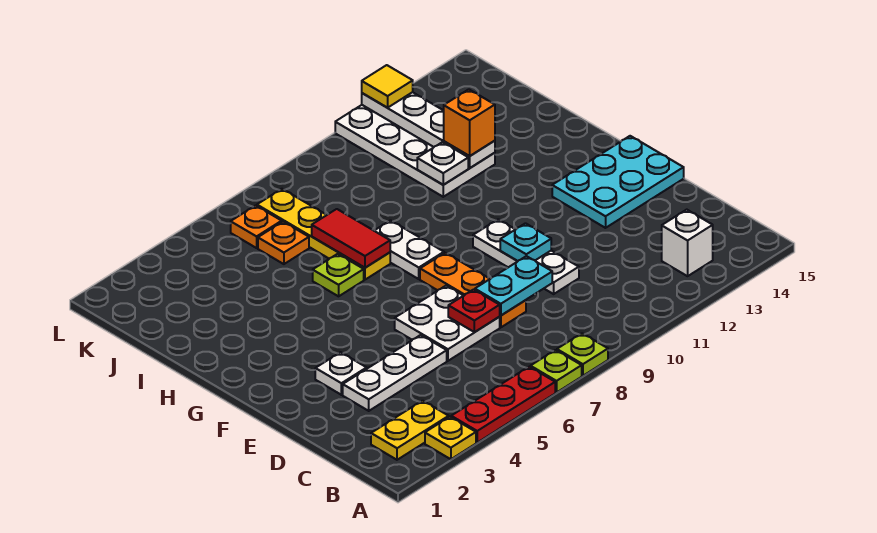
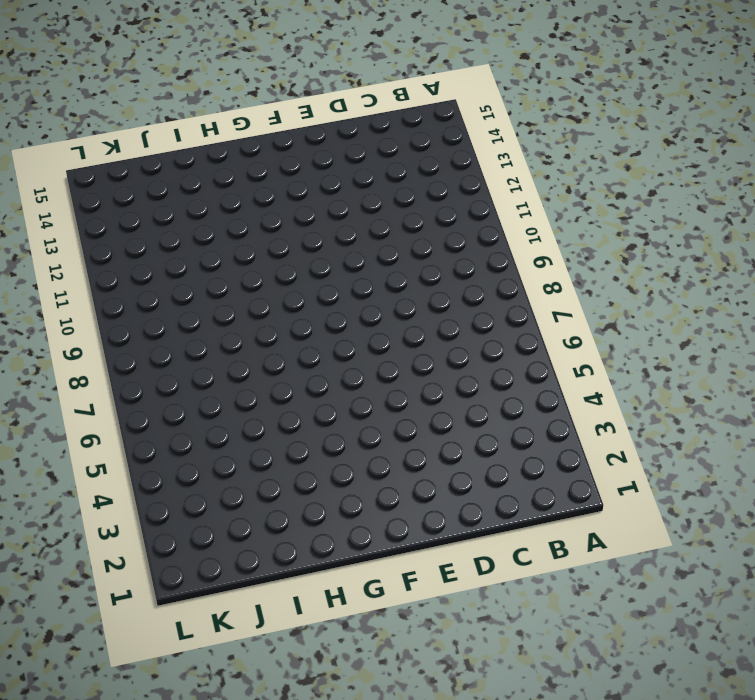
none -> yellow plate A3 level 1
none -> red plate A4:A6 level 1
none -> lime plate A7 level 1

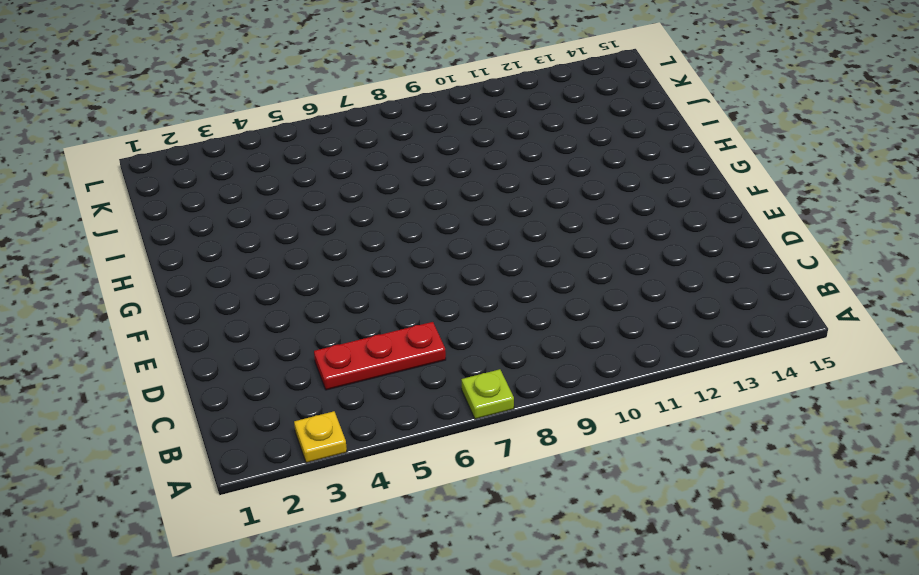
red plate C4:C6 level 1 -> red plate A4:A6 level 1
none -> lime plate A8 level 1
none -> yellow plate B2:B3 level 1
none -> white brick B13 level 1

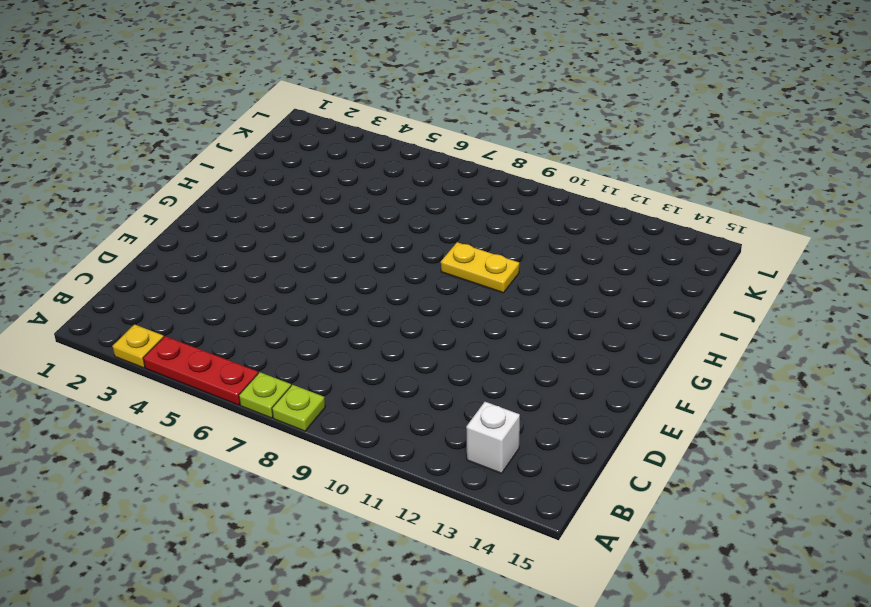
yellow plate H9:H10 level 1 -> yellow plate B2:B3 level 1
none -> white plate D3:D5 level 1
none -> white plate D6:E7 level 1
none -> orange plate D8:F8 level 1

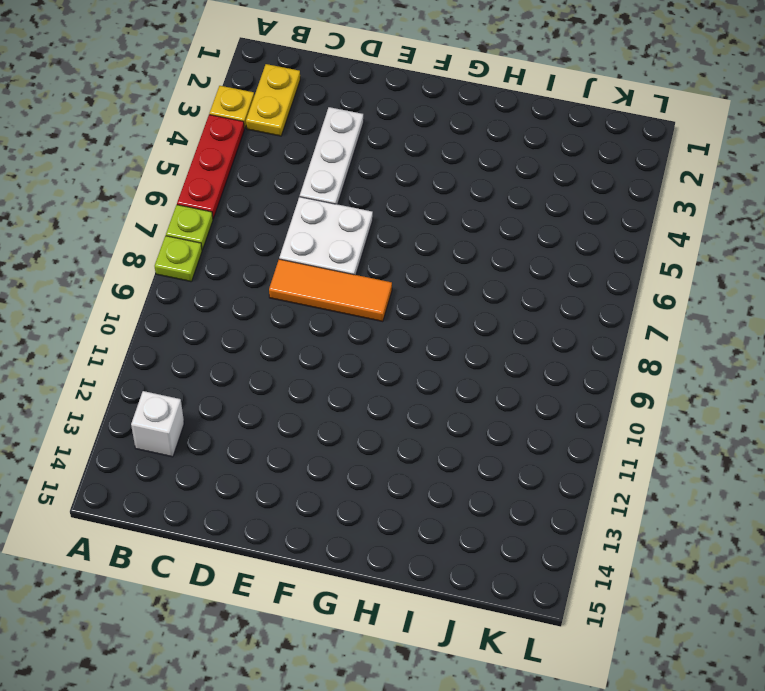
orange tile D8:F8 level 1 -> orange plate D8:F8 level 1
none -> white plate D10:F10 level 1
none -> white plate E3 level 1
none -> cyan plate E13:F15 level 1

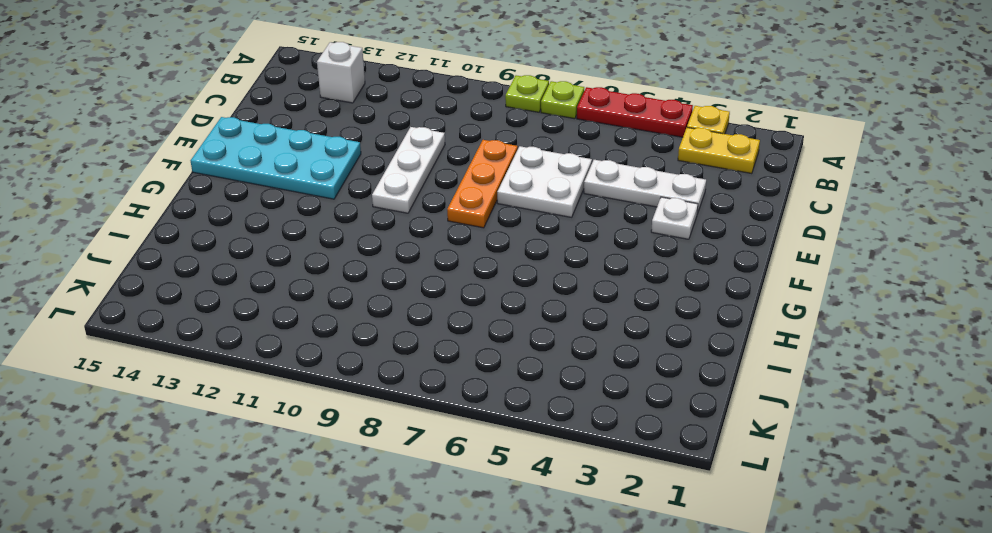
cyan plate E12:F15 level 1 -> cyan plate E13:F15 level 1
none -> white plate G8:H8 level 1
none -> lime plate H6 level 1
none -> yellow plate H7:K7 level 1

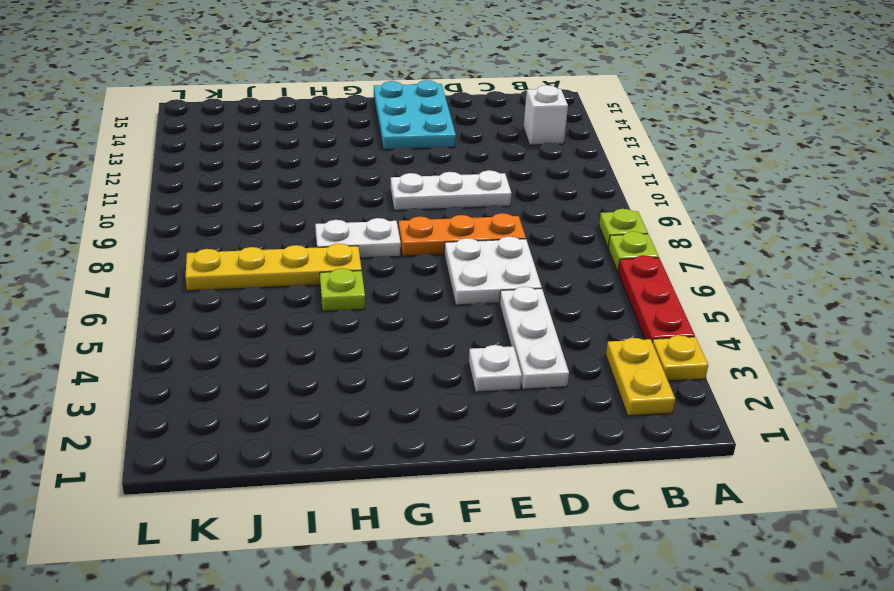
none -> white plate I11:L12 level 1
none -> orange plate J6 level 1
none -> orange plate K6 level 1

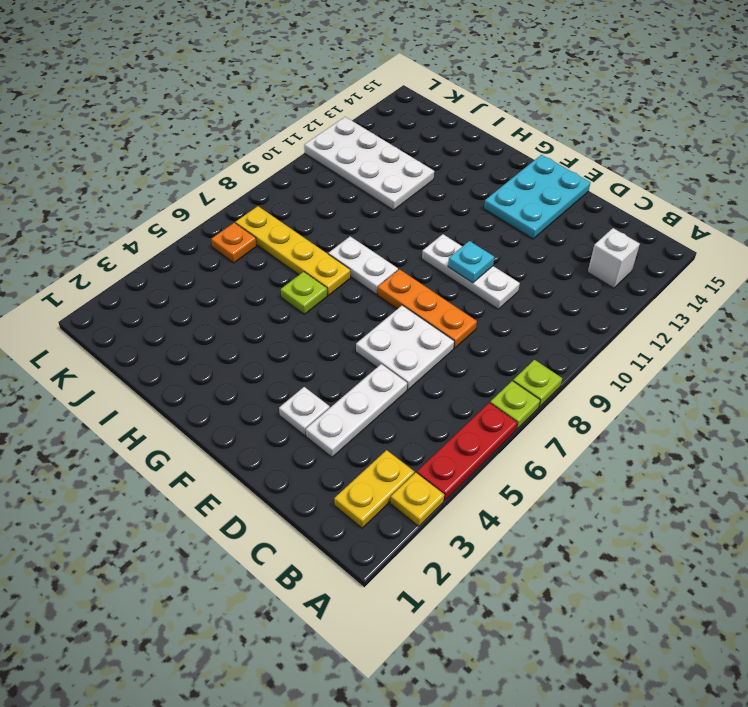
none -> orange plate J6 level 1
none -> red plate D7 level 2
none -> cyan plate D8:D9 level 2

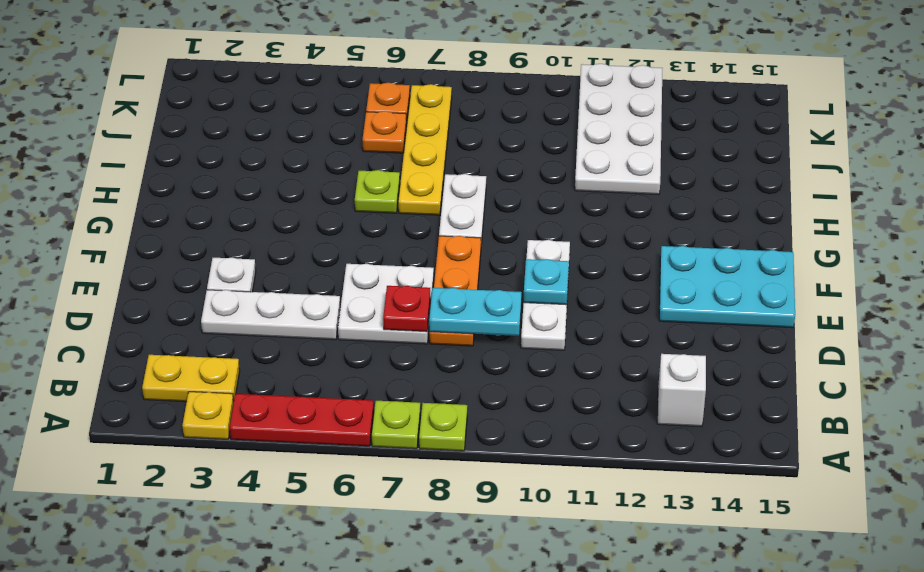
none -> red tile H7:I7 level 2
none -> white plate I11 level 2
none -> white plate I12:L12 level 2

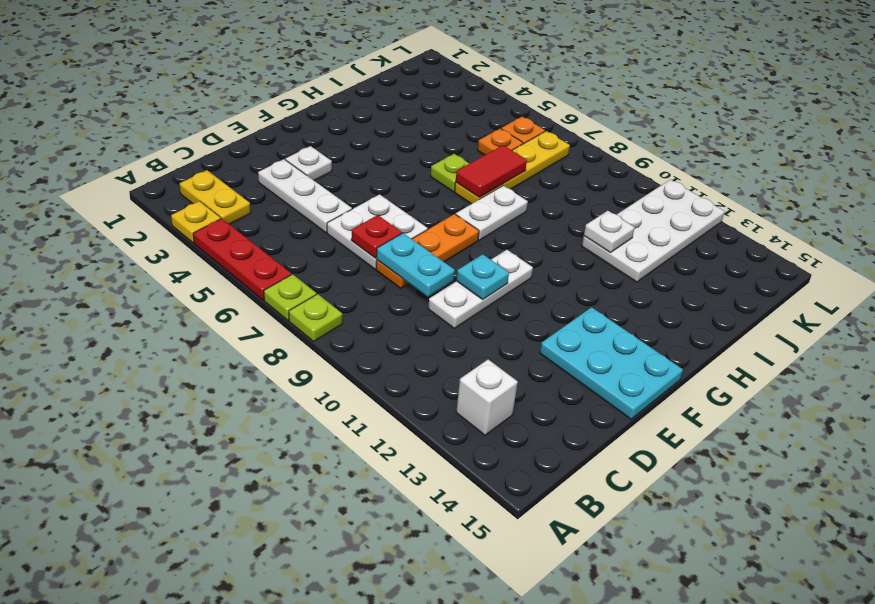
none -> white plate I12:L12 level 2
none -> orange brick I12 level 3
none -> yellow tile L12 level 3

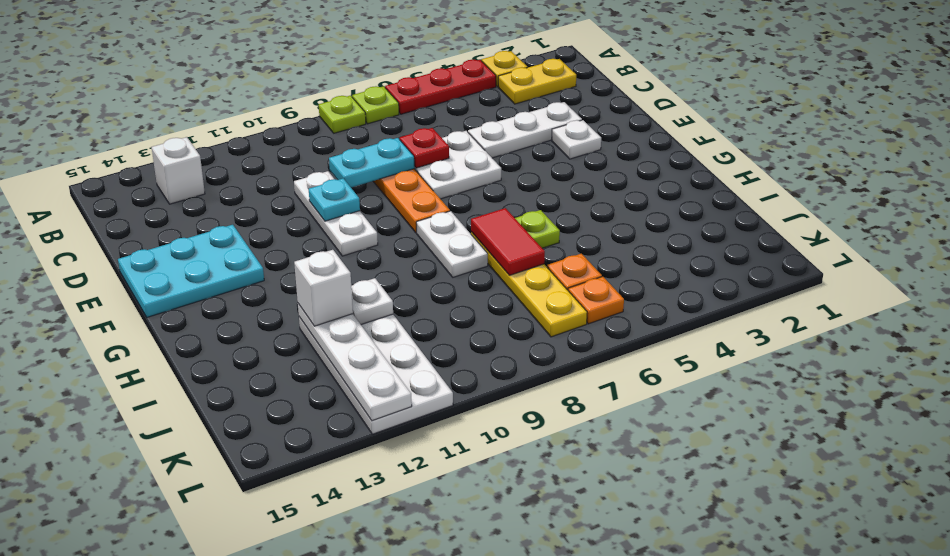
white brick I12 level 3 -> orange brick I12 level 3
none -> yellow tile L12 level 3

